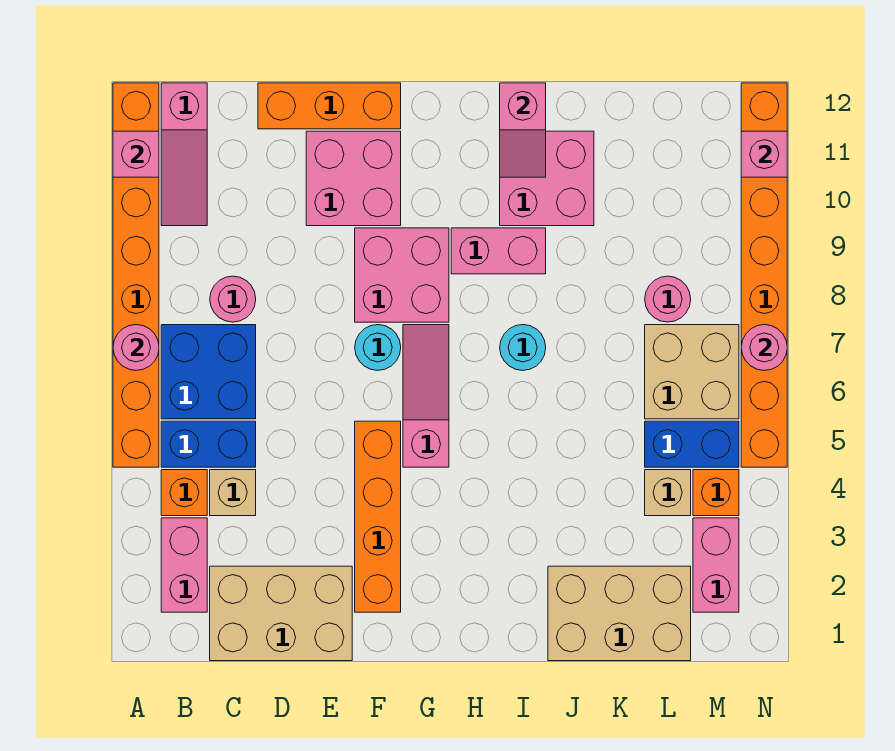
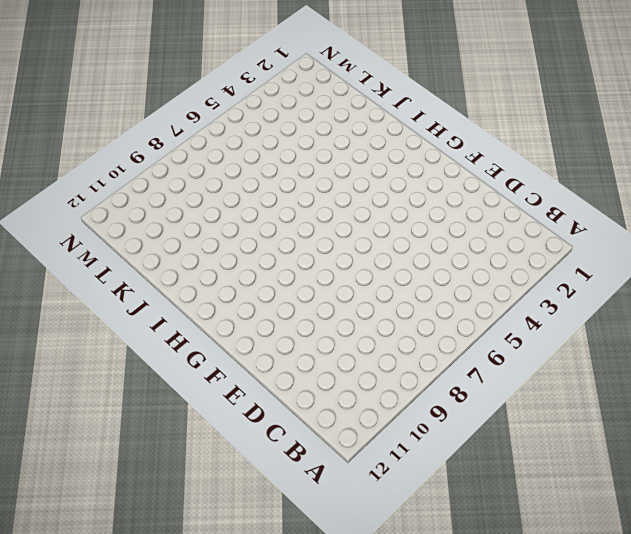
none -> orange brick A5:A12 level 1
none -> pink brick B2:B3 level 1
none -> orange brick B4 level 1
none -> blue brick B5:C5 level 1

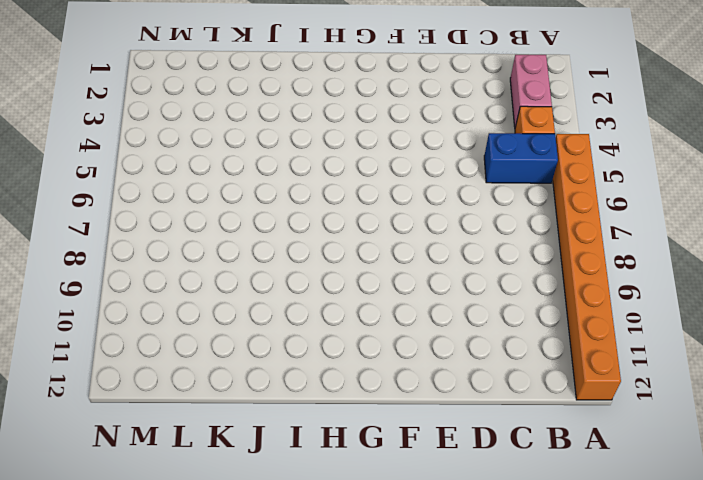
none -> blue brick B6:C7 level 1
none -> pink slope B10:B12 level 1 top 12
none -> tan brick C1:E2 level 1
none -> tan brick C4 level 1

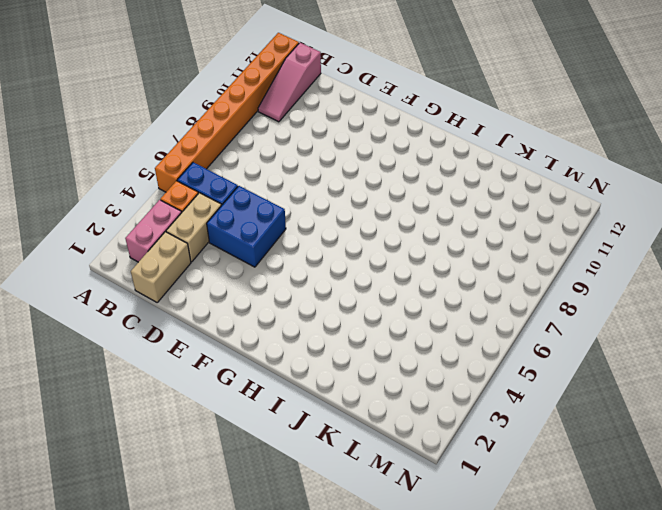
tan brick C1:C2 level 1 -> tan brick C1:E2 level 1
tan brick C3:C4 level 1 -> tan brick C4 level 1
blue brick D4:E5 level 1 -> blue brick B6:C7 level 1
none -> pink round brick C8 level 1
none -> orange brick D12:F12 level 1
none -> pink brick E10:F11 level 1
none -> orange brick F2:F5 level 1

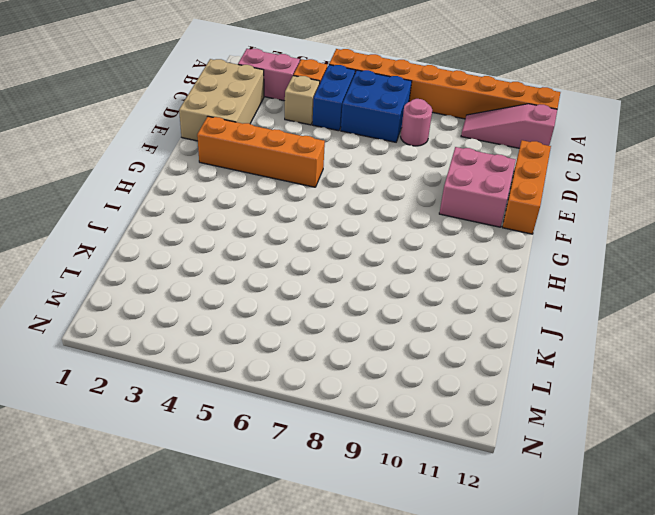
none -> cyan round brick F7 level 1
none -> pink brick F8:G9 level 1
none -> pink slope G5:G7 level 1 top 5
none -> pink brick H9:I9 level 1

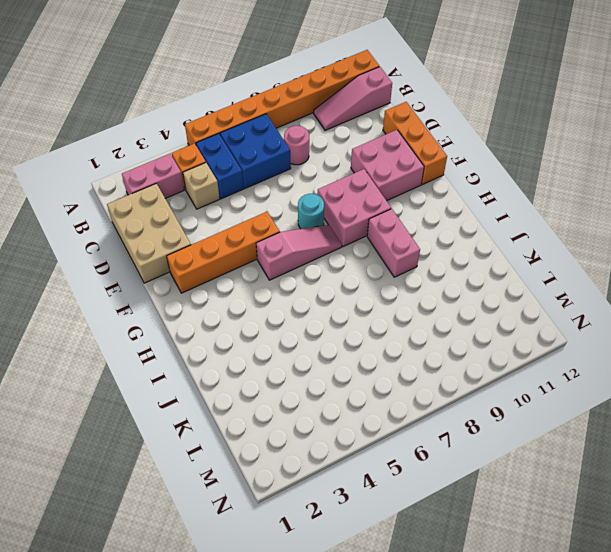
none -> cyan round brick I7 level 1
none -> pink brick I10:J11 level 1
none -> tan brick J1:L2 level 1
none -> tan brick L4 level 1

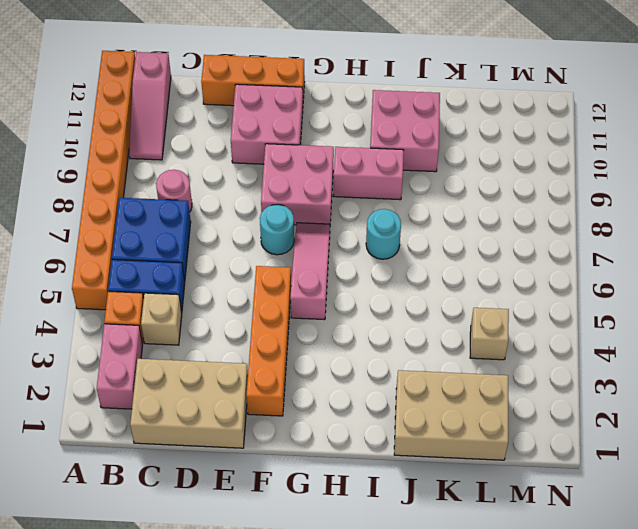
none -> blue brick L5:M5 level 1
none -> tan brick L6:M7 level 1
none -> pink round brick L8 level 1
none -> pink brick M2:M3 level 1

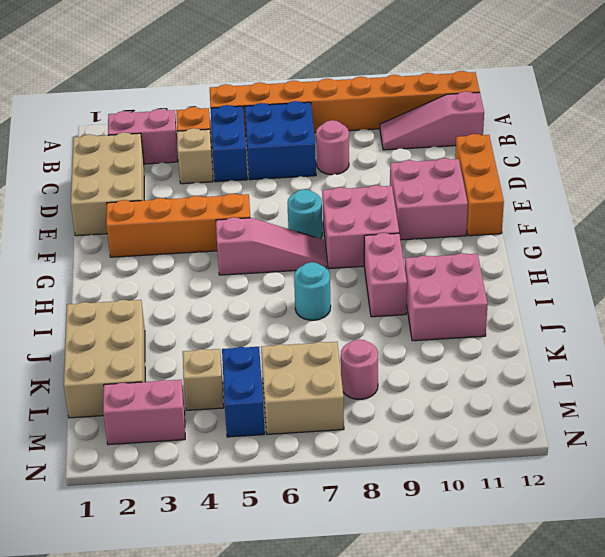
none -> orange brick M4 level 1
none -> orange brick N5:N12 level 1
none -> pink round brick A7 level 2
none -> pink brick A11 level 2

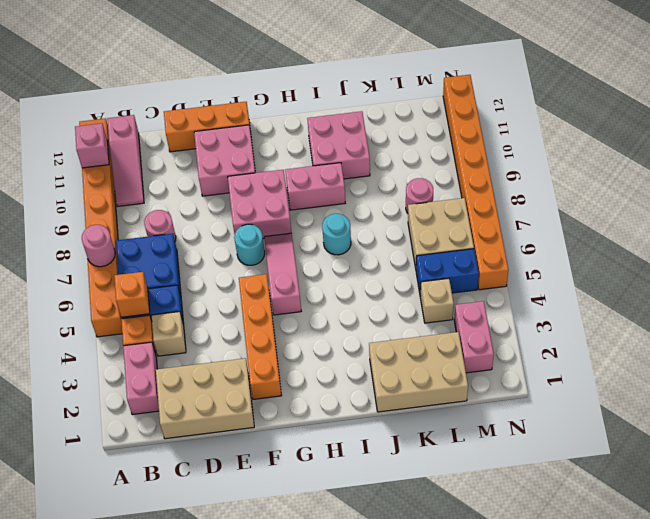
orange brick B5 level 2 -> orange brick M4 level 1
none -> pink slope I11:I12 level 2 top 12
none -> pink round brick N7 level 2
none -> pink brick N11 level 2

